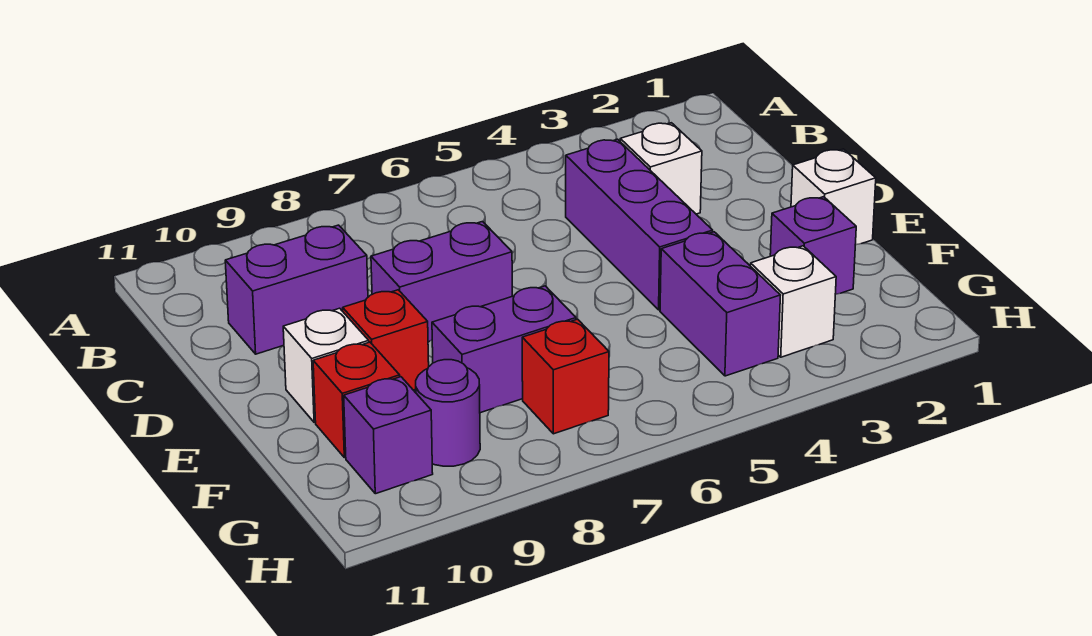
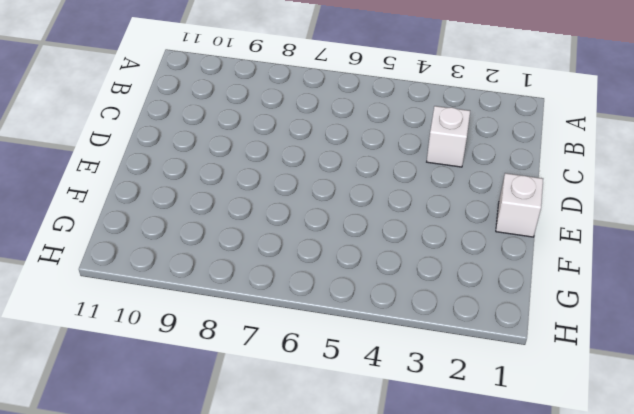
none -> purple brick C4:E4 level 1
none -> purple brick C9:C10 level 1
none -> purple brick D7:D8 level 1

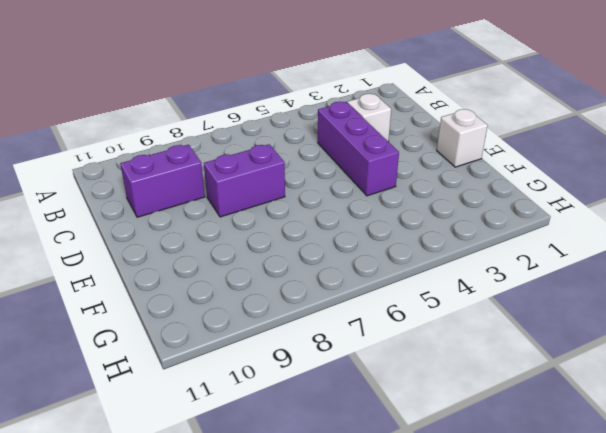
none -> red brick E9 level 1
none -> white brick E10 level 1
none -> purple brick F2 level 1

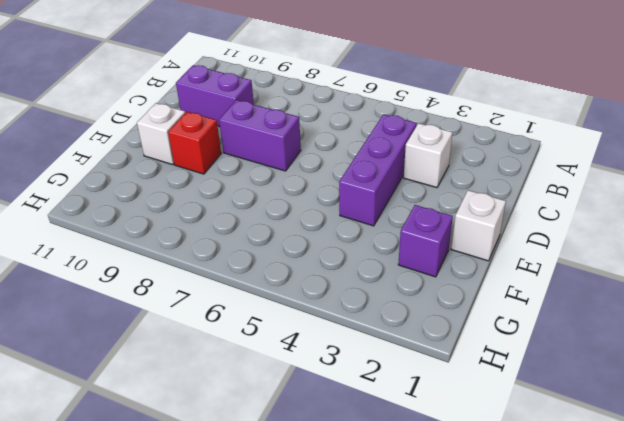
none -> purple brick F4:G4 level 1
none -> purple brick F7:F8 level 1
none -> red brick F10 level 1

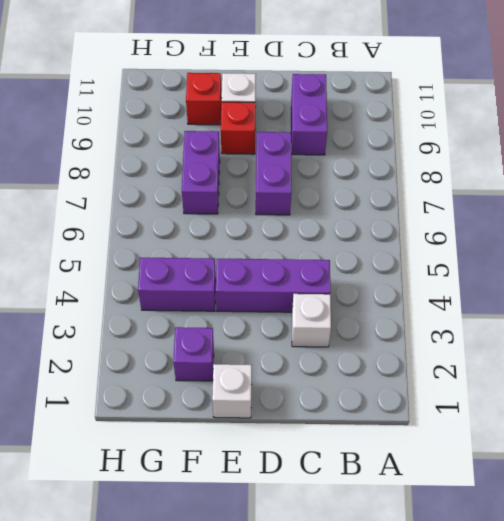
none -> white brick G3 level 1
none -> red brick G7 level 1
none -> purple round brick G9 level 1

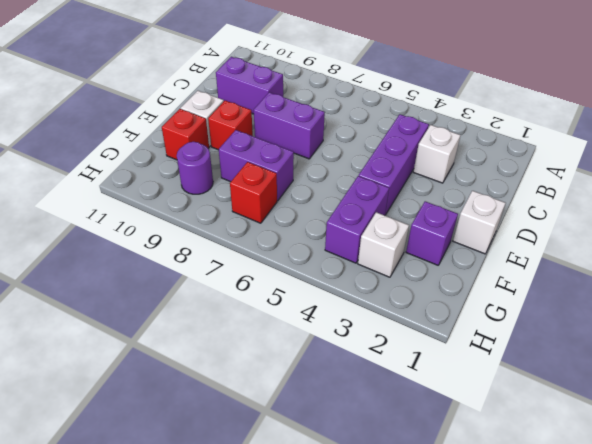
none -> purple brick G10 level 1

